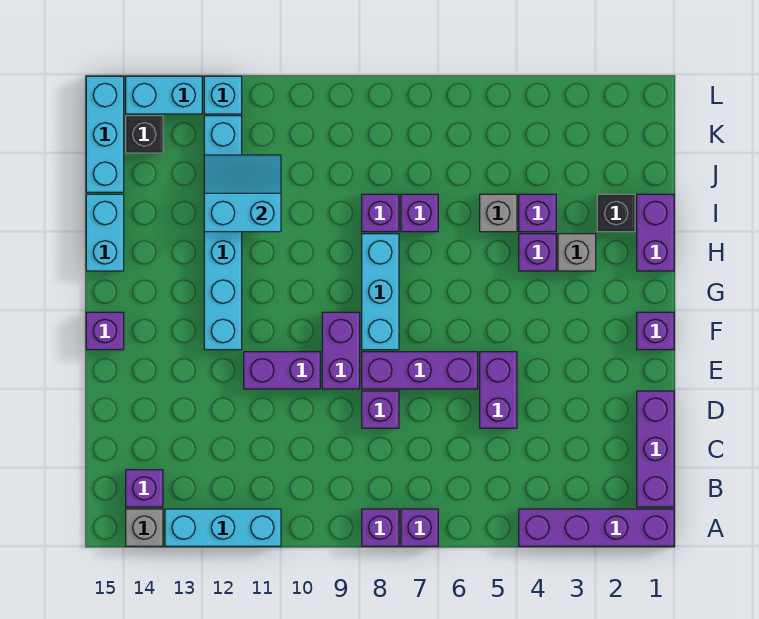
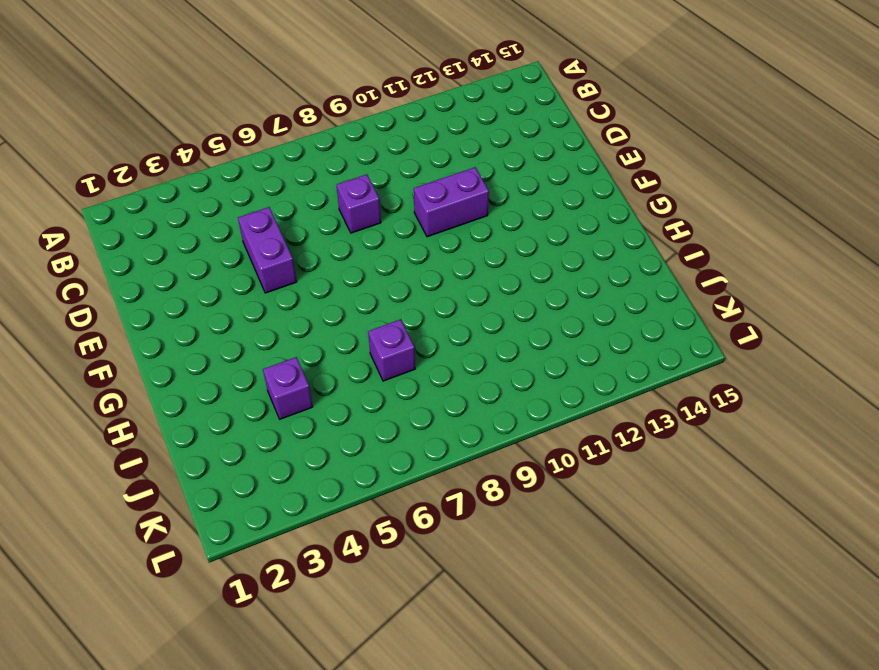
none -> purple brick A1:A4 level 1
none -> purple brick A7 level 1
none -> purple brick A8 level 1
none -> cyan brick A11:A13 level 1

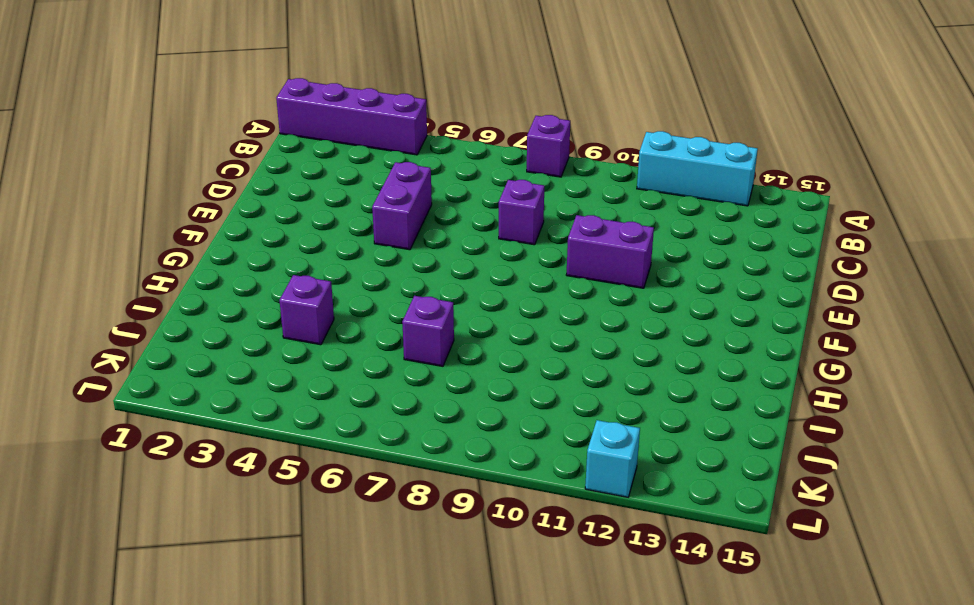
none -> purple brick A7 level 1
none -> grey brick A14 level 1
none -> purple brick B1:D1 level 1
none -> purple brick B14 level 1

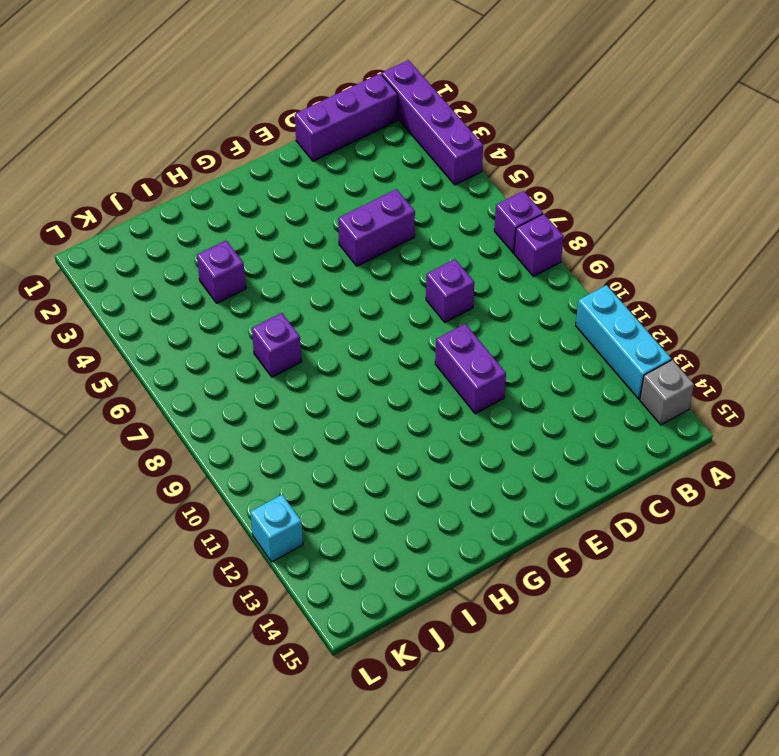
none -> purple brick B14 level 1
none -> purple brick E6:E8 level 1
none -> purple brick E9:F9 level 1
none -> purple brick F1 level 1

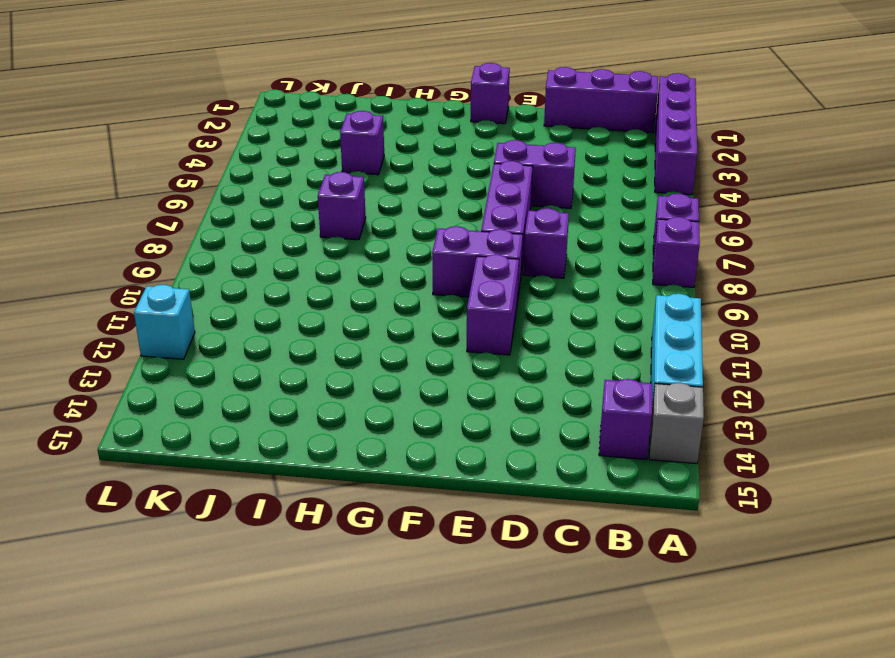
none -> cyan brick F8:H8 level 1
none -> cyan brick F12:K12 level 1
none -> purple brick F15 level 1
none -> purple brick H1:I1 level 1

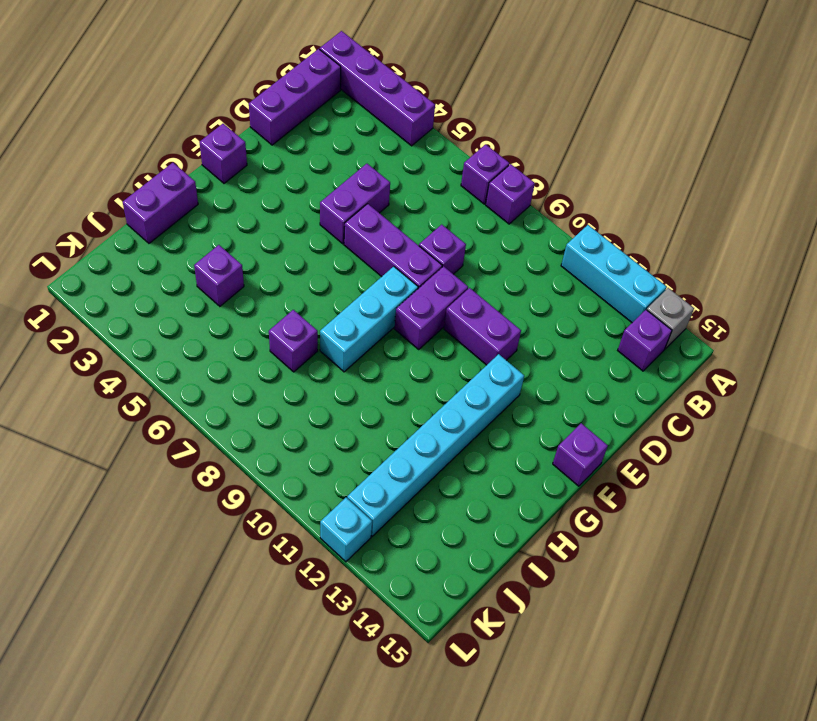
none -> grey brick H3 level 1
none -> purple brick H4 level 1
none -> cyan brick H15:I15 level 1
none -> black brick I2 level 1

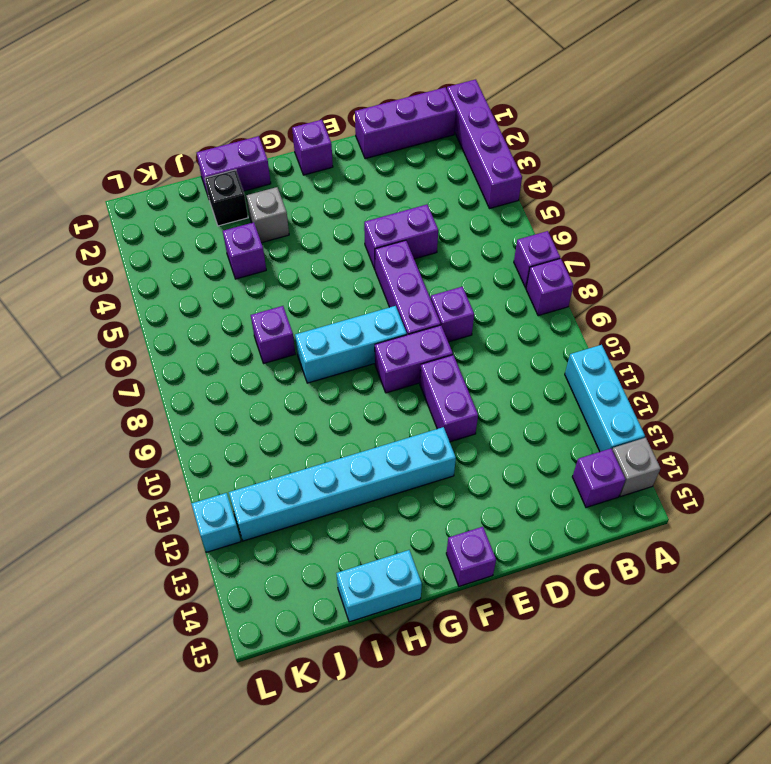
none -> purple brick H4 level 1
none -> grey brick I5 level 1
none -> purple brick I8 level 1
none -> cyan brick J15:L15 level 1

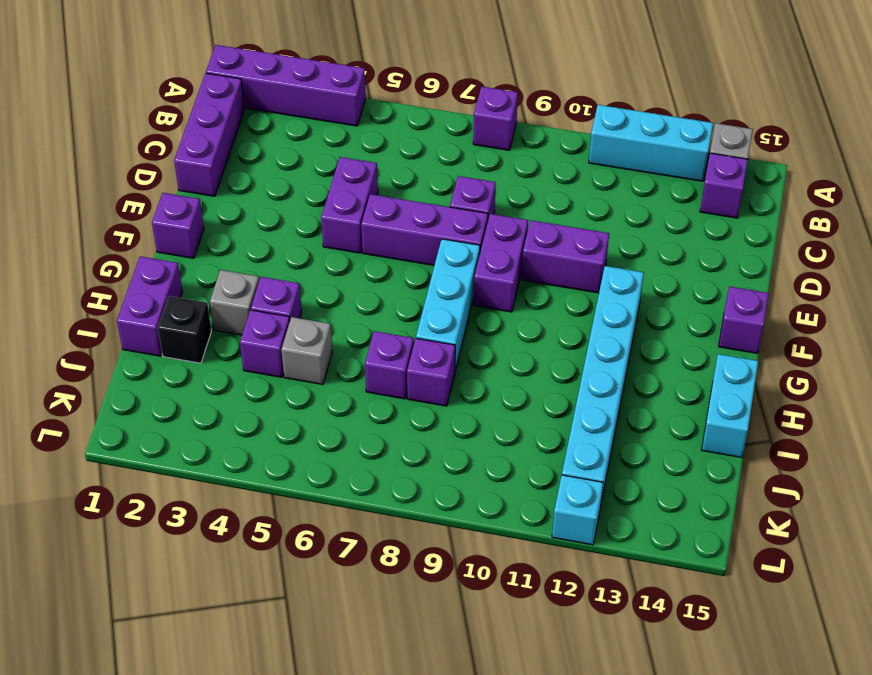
none -> purple brick A7 level 1
none -> cyan brick J15:L15 level 1
none -> black brick K14 level 1
none -> cyan brick L13:L14 level 1

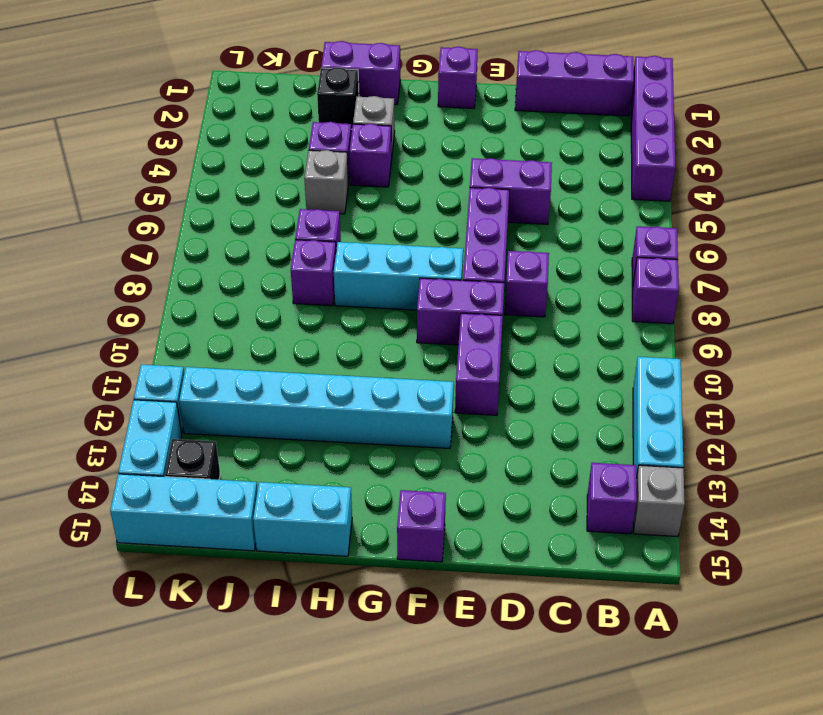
none -> cyan slope I11:J12 level 2 top I

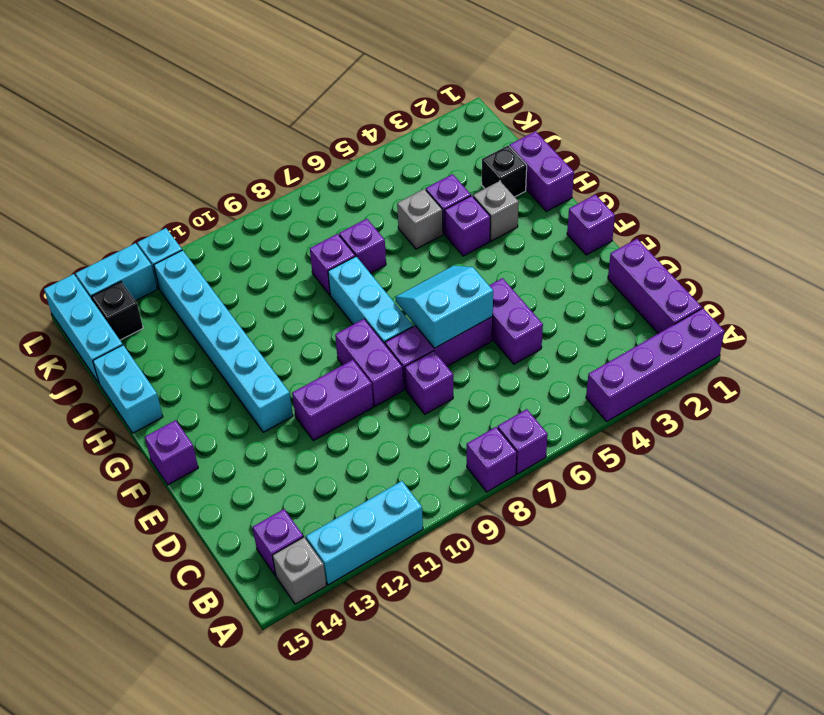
cyan slope E6:F7 level 2 top E -> cyan slope I11:J12 level 2 top I

